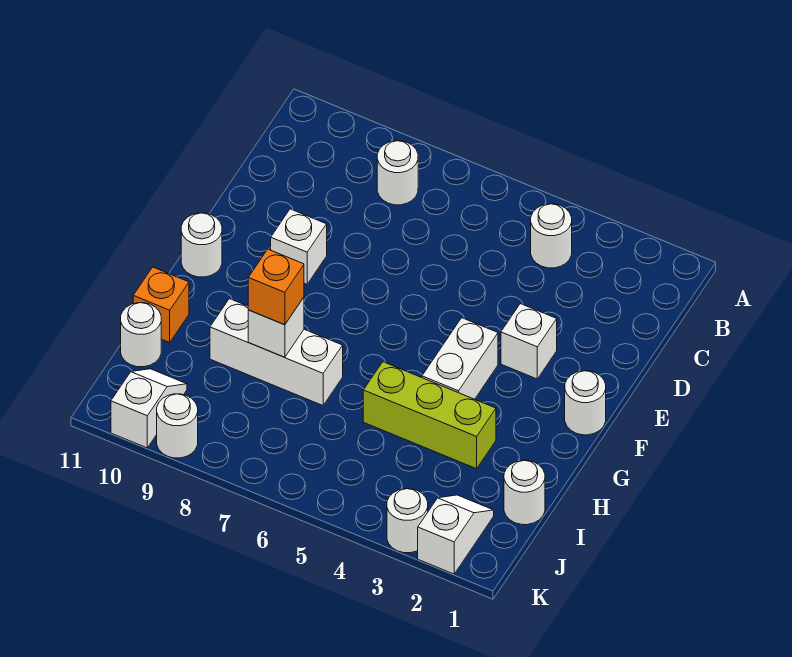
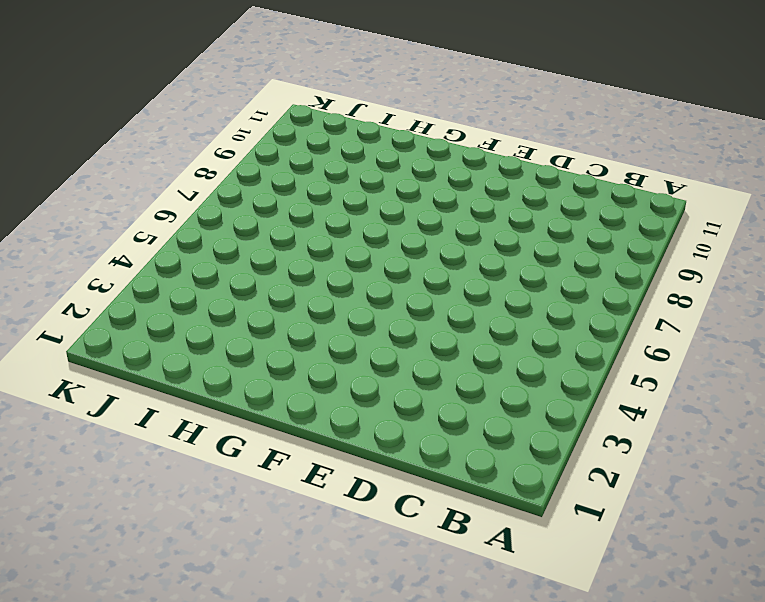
none -> white round brick B4 level 1
none -> white round brick B8 level 1
none -> white brick E3 level 1

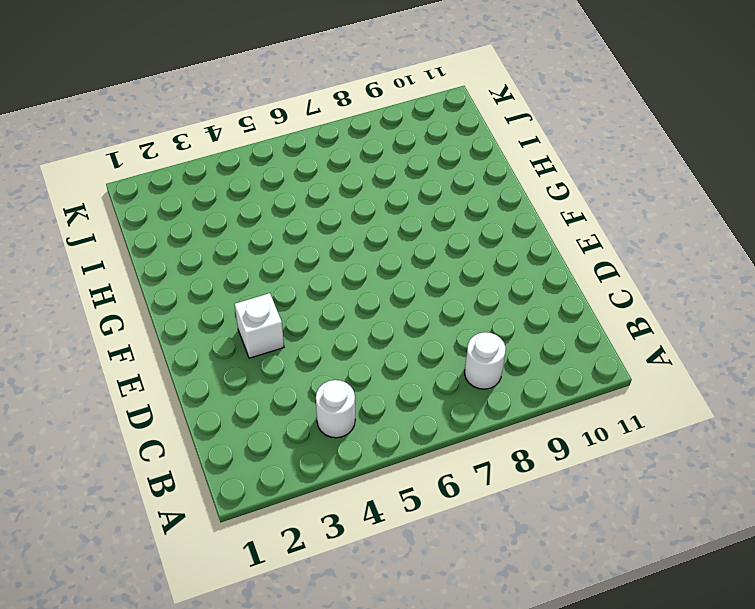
none -> white brick E9 level 1
none -> white round brick F1 level 1
none -> white brick F4:G4 level 1

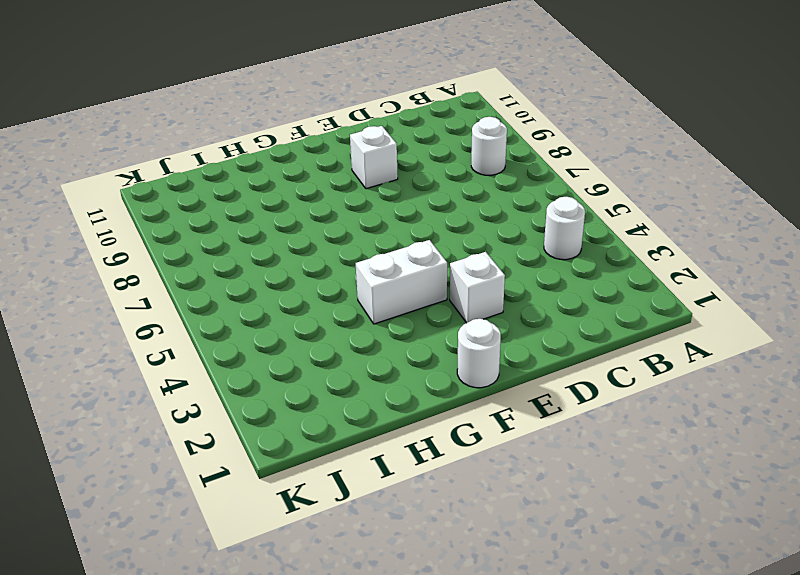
none -> white round brick F11 level 1
none -> lime brick H3:H5 level 1
none -> white brick H7:H9 level 1

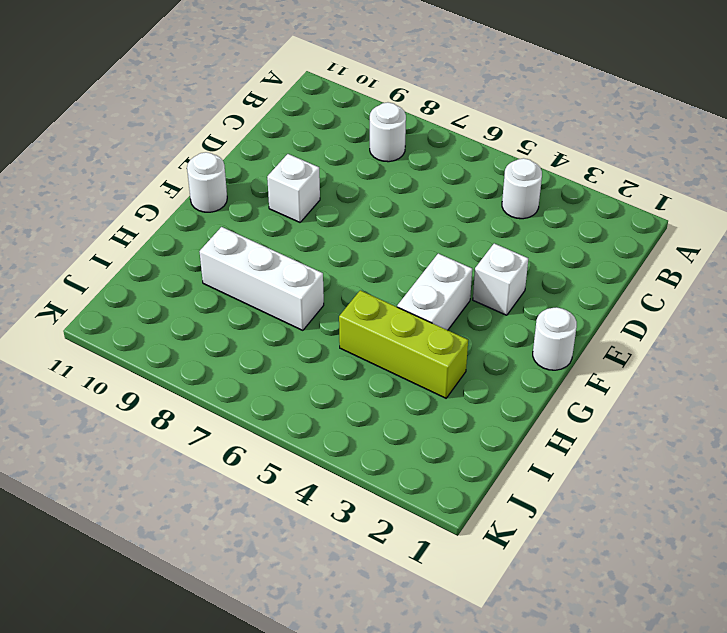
none -> orange brick H11 level 1
none -> white round brick I1 level 1
none -> white round brick I11 level 1

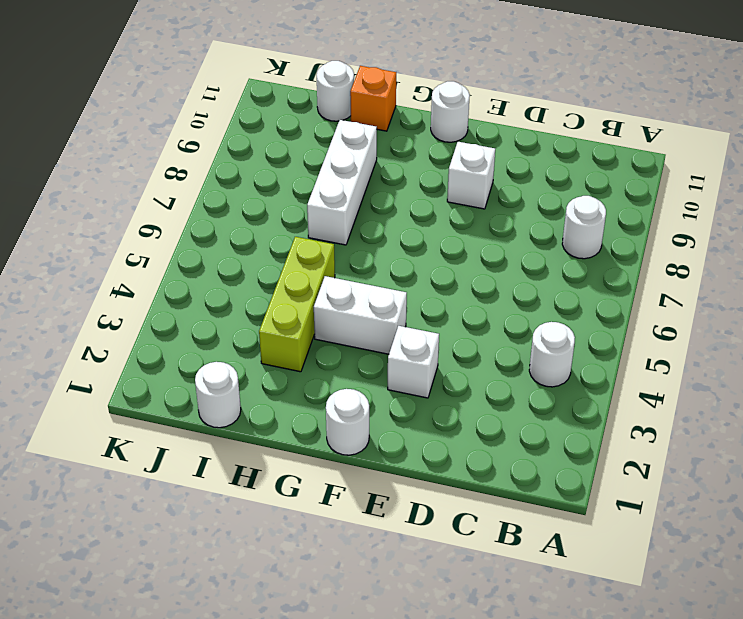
none -> white slope J2:K2 level 1 top K
none -> white slope J10:K10 level 1 top K
none -> white round brick K3 level 1

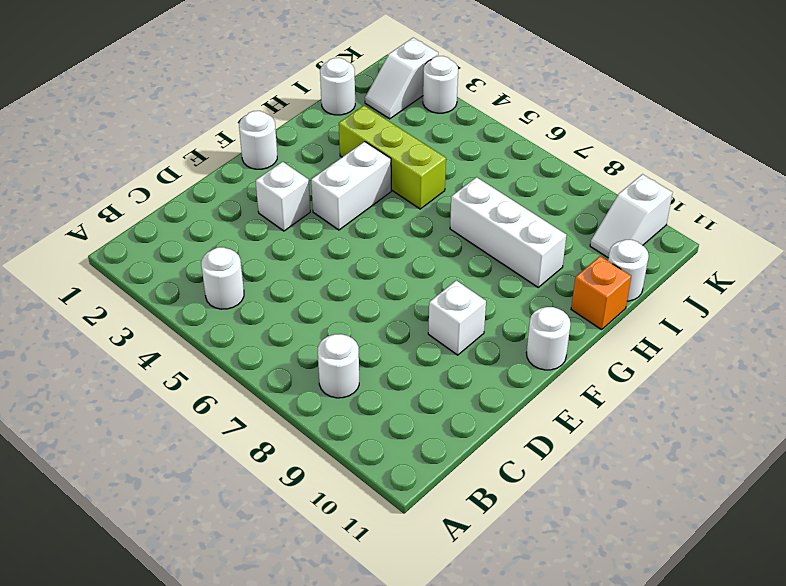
none -> white round brick K9 level 1
none -> white brick H8 level 2
none -> orange brick H8 level 3

